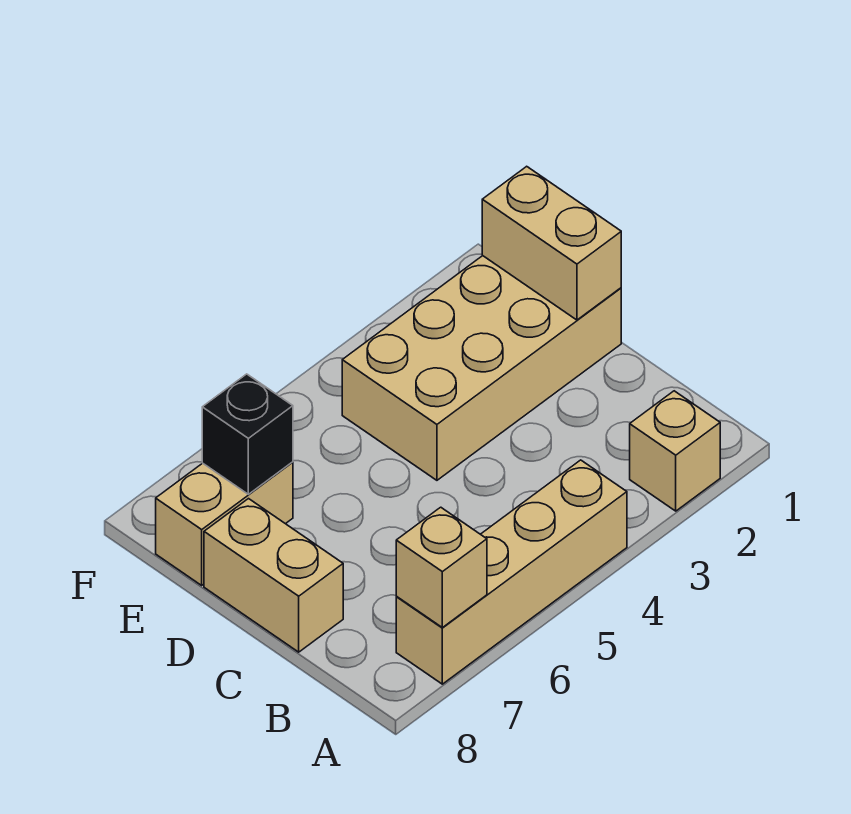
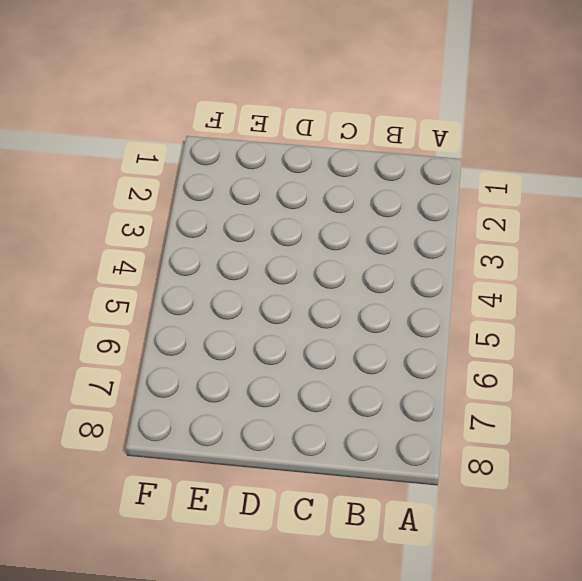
none -> tan brick A2 level 1
none -> tan brick A4:A7 level 1

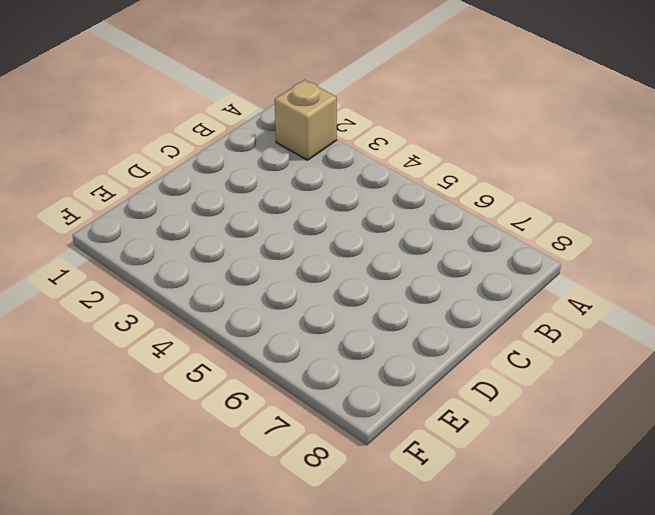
none -> tan brick A4:A7 level 1
none -> tan brick C8:D8 level 1

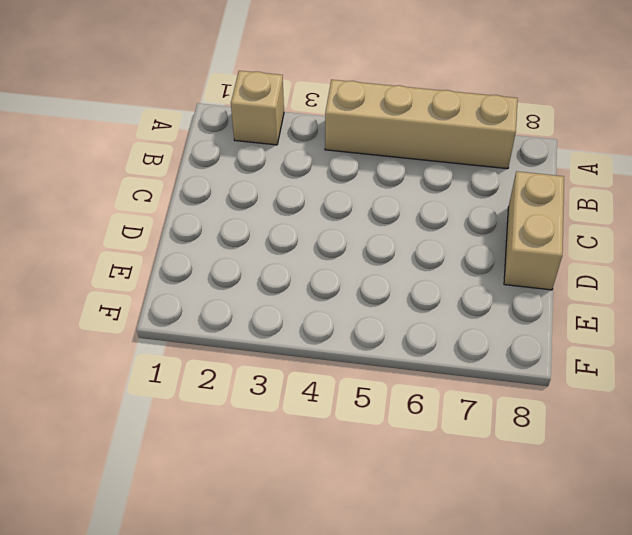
none -> tan brick D1:E4 level 1
none -> tan brick E7:E8 level 1

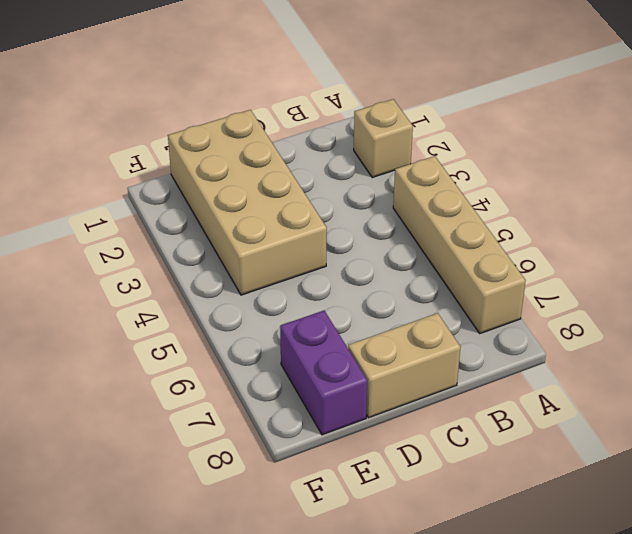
purple brick E7:E8 level 1 -> tan brick E7:E8 level 1
none -> tan brick A7 level 2
none -> tan brick D1:E1 level 2

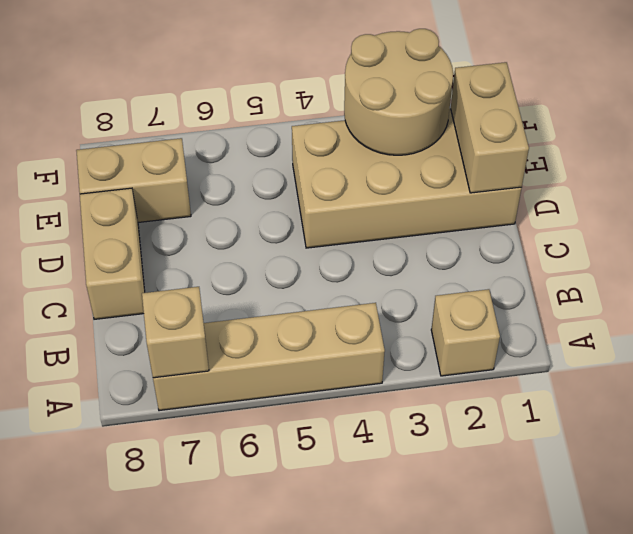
tan round brick E2:F3 level 2 -> none
none -> black brick E7 level 2

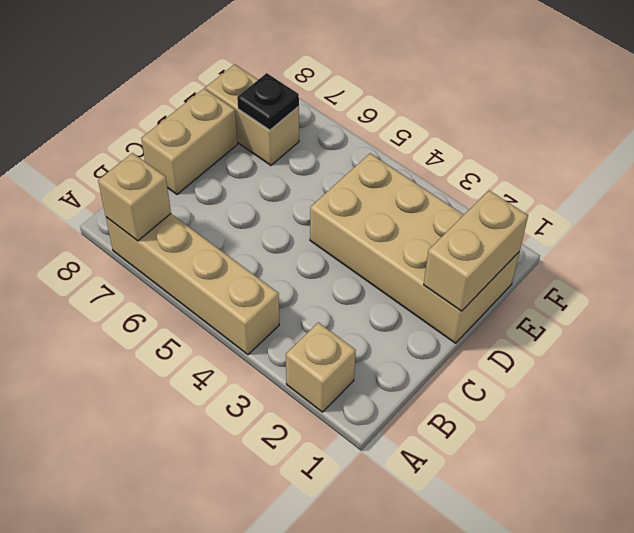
black plate E7 level 2 -> black brick E7 level 2

